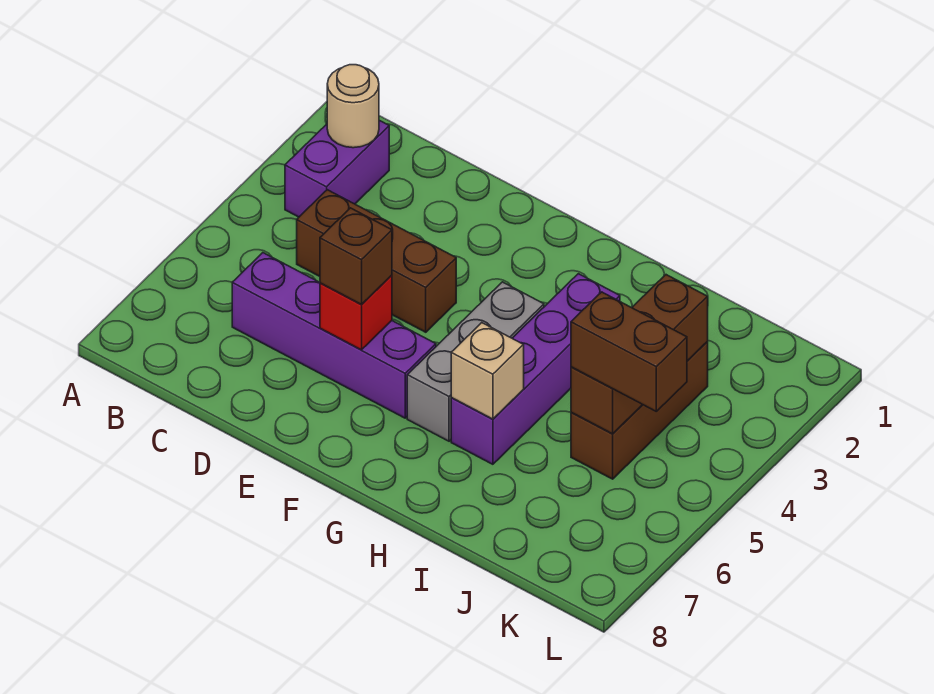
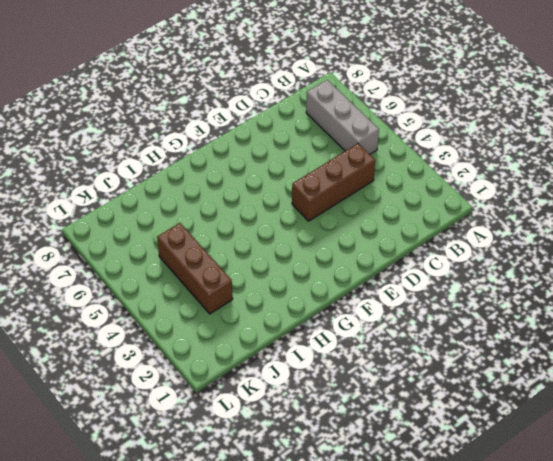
grey brick B5:B7 level 1 -> grey brick G4:G6 level 1
none -> purple brick B2:B3 level 1
none -> purple brick C6:F6 level 1
none -> purple brick H3:H6 level 1

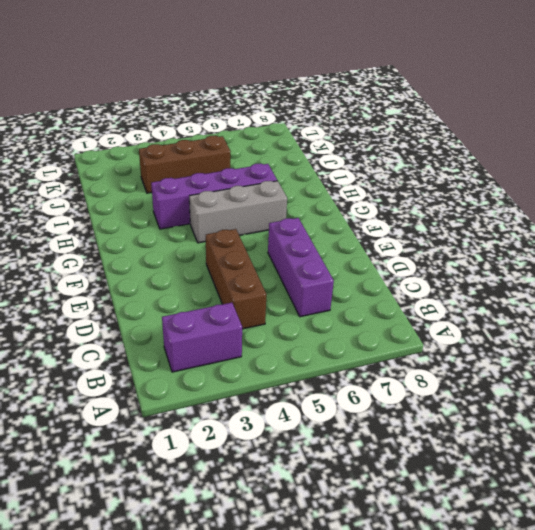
purple brick C6:E6 level 1 -> purple brick C6:F6 level 1
none -> tan round brick B2 level 2
none -> red brick E6 level 2
none -> tan brick H6 level 2

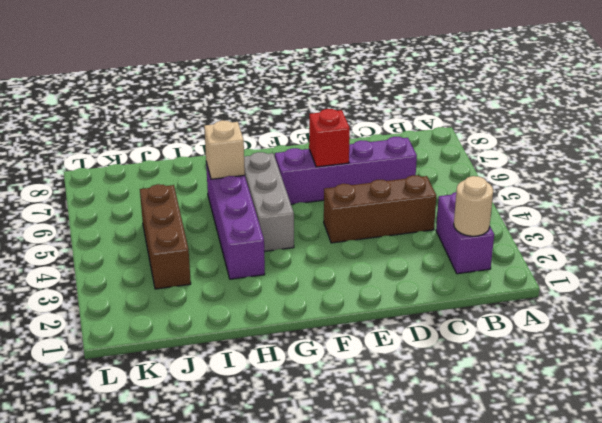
none -> brown brick J3:J5 level 2
none -> brown brick E6 level 3
none -> brown brick J5:K5 level 3

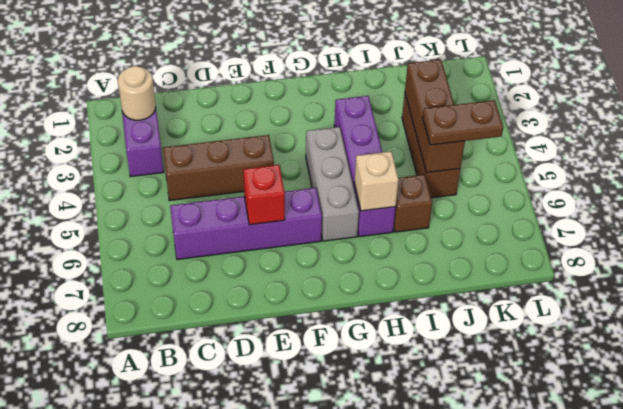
brown brick I6 level 1 -> brown brick E6 level 3
brown plate J5:K5 level 3 -> brown brick J5:K5 level 3

